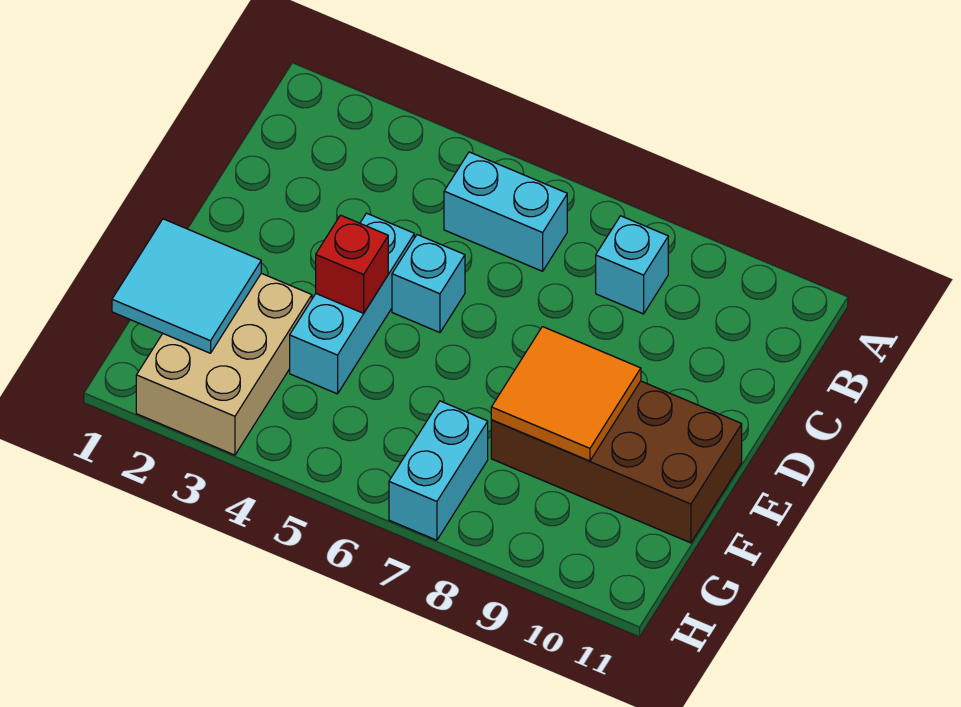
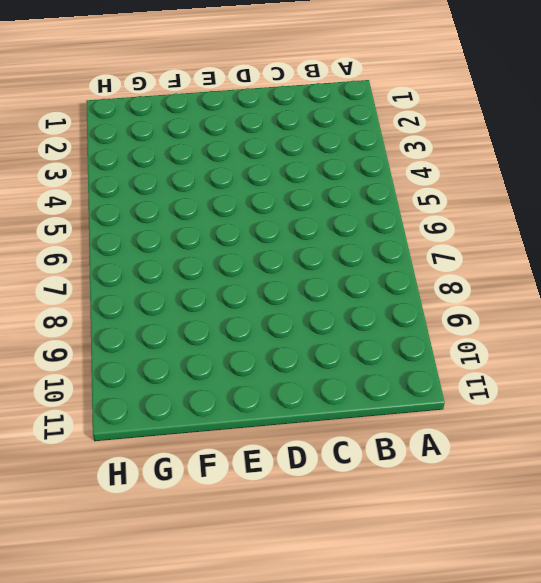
none -> cyan brick B5:B6 level 1
none -> cyan brick B8 level 1

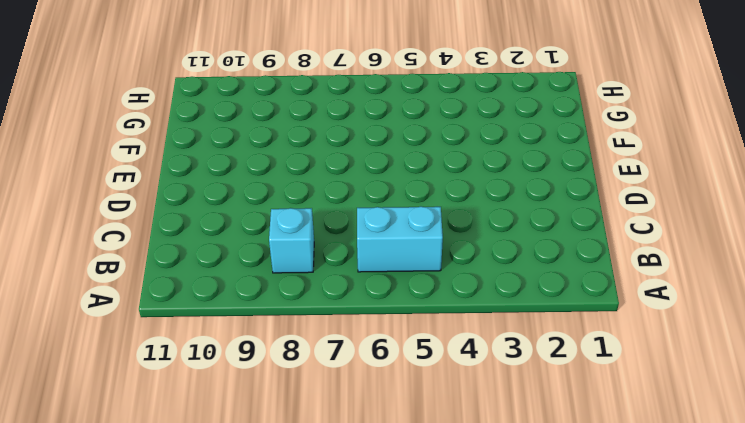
none -> cyan brick D4:F4 level 1
none -> cyan brick D5 level 1

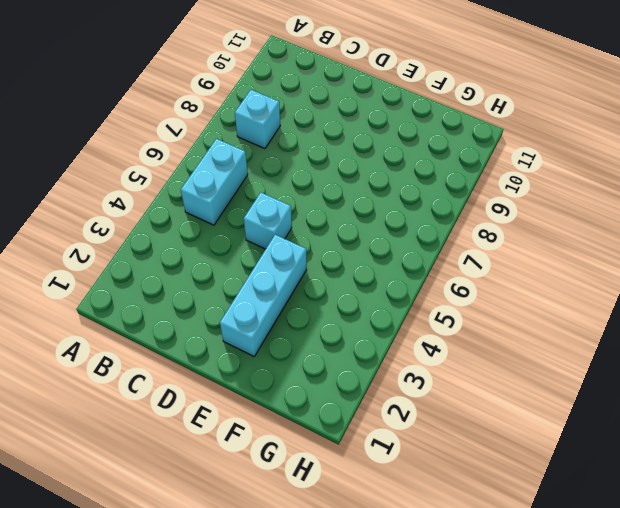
cyan brick E2:E4 level 1 -> cyan brick D4:F4 level 1
none -> brown brick E8:F11 level 1
none -> tan brick F2:H3 level 1

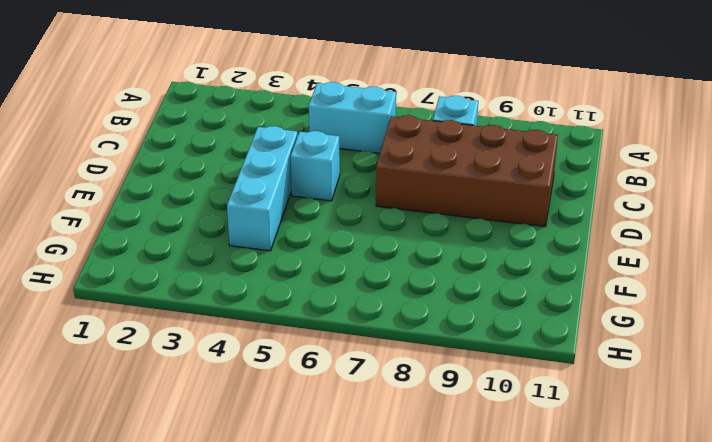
brown brick C7:D10 level 1 -> brown brick E8:F11 level 1
none -> tan brick F2:H3 level 1
none -> cyan brick G7:H7 level 1

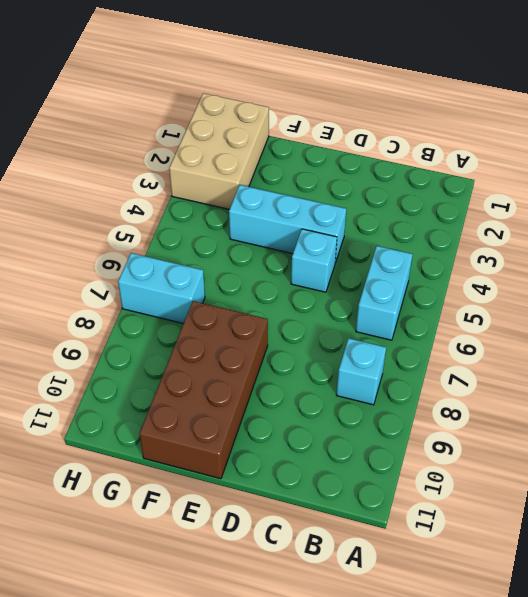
tan brick G1:H3 level 1 -> tan brick F2:H3 level 1
none -> red brick E4 level 2
none -> orange tile E8:F9 level 2

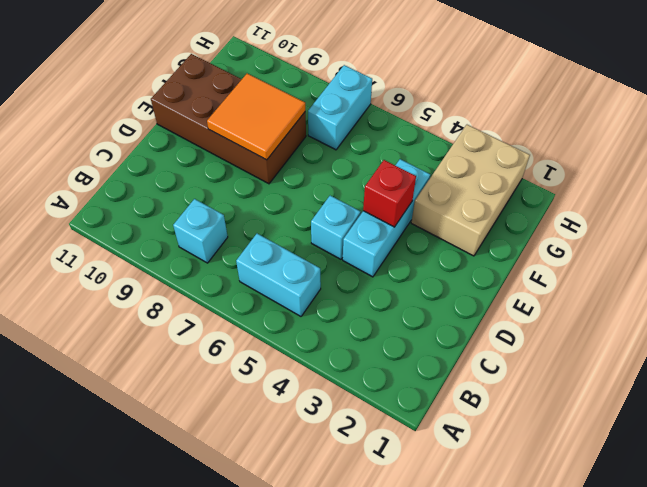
none -> cyan tile F1:G2 level 2

